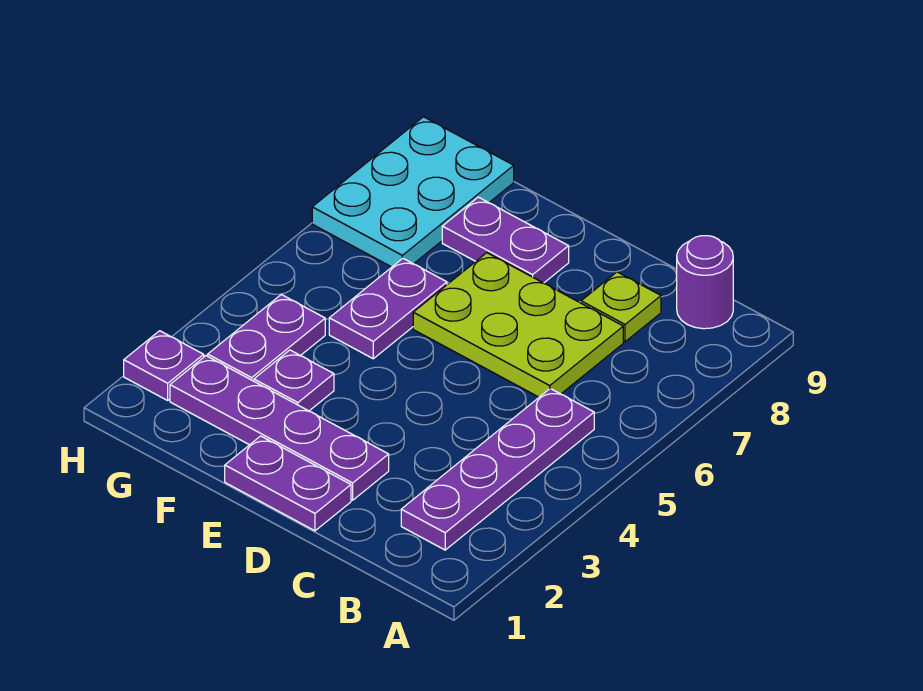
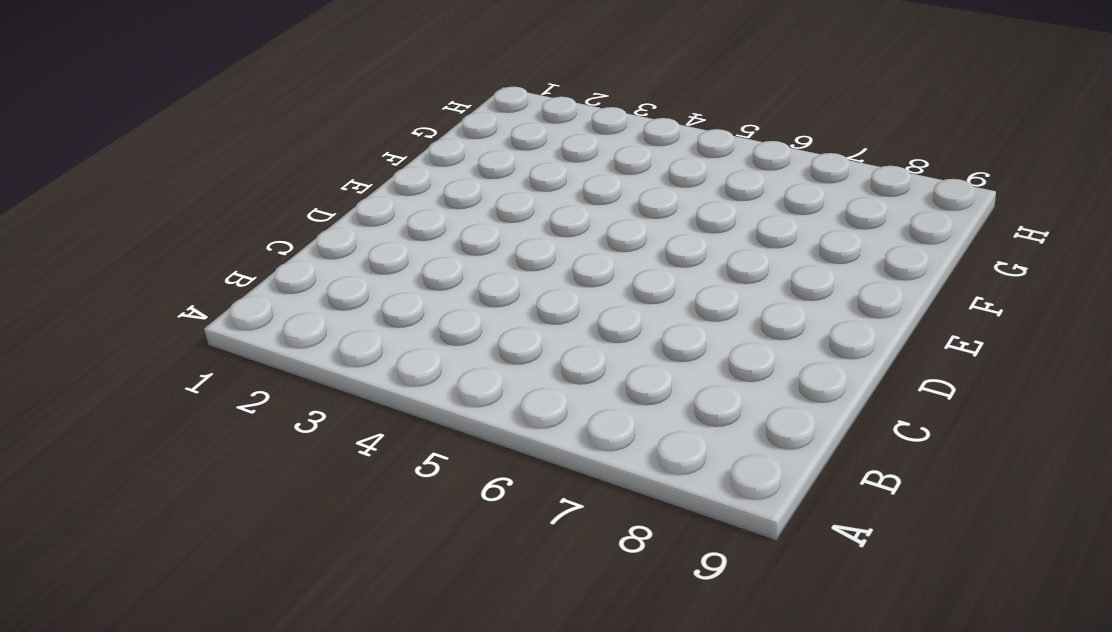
none -> purple plate B2:B5 level 1
none -> purple round brick B9 level 1
none -> lime plate C6:E7 level 1

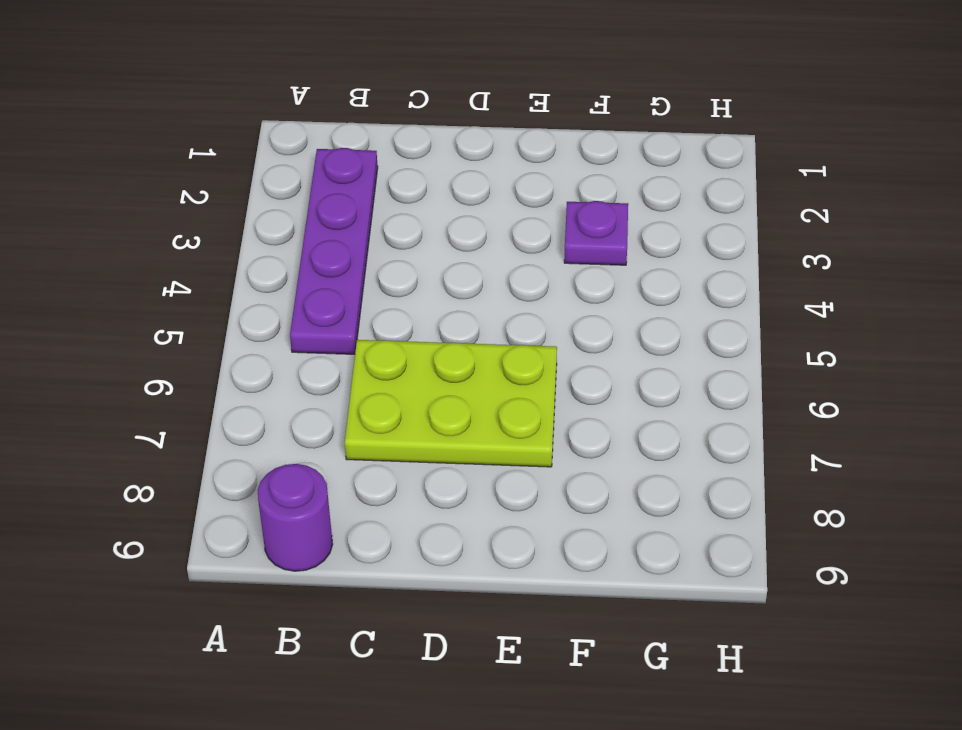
none -> lime plate C8 level 1
none -> purple plate D1:E1 level 1
none -> purple plate D2:G2 level 1

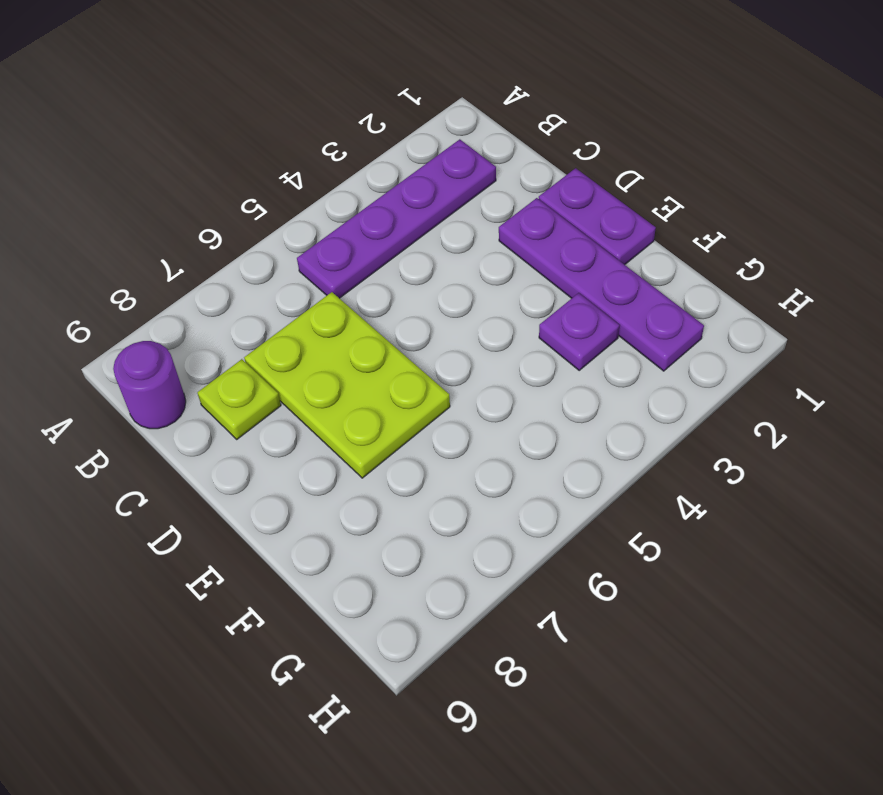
none -> purple plate E8:F8 level 1
none -> purple plate F5:F6 level 1
none -> purple plate G3:G4 level 1

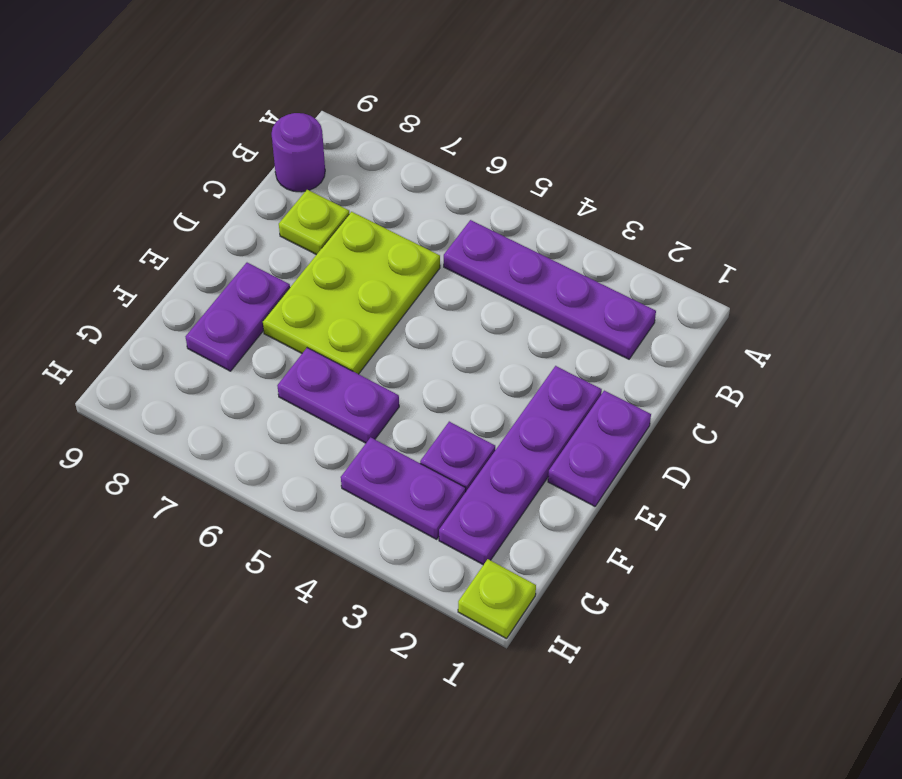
lime plate H1 level 1 -> none
none -> cyan plate G7:H9 level 1
none -> purple plate H2 level 1

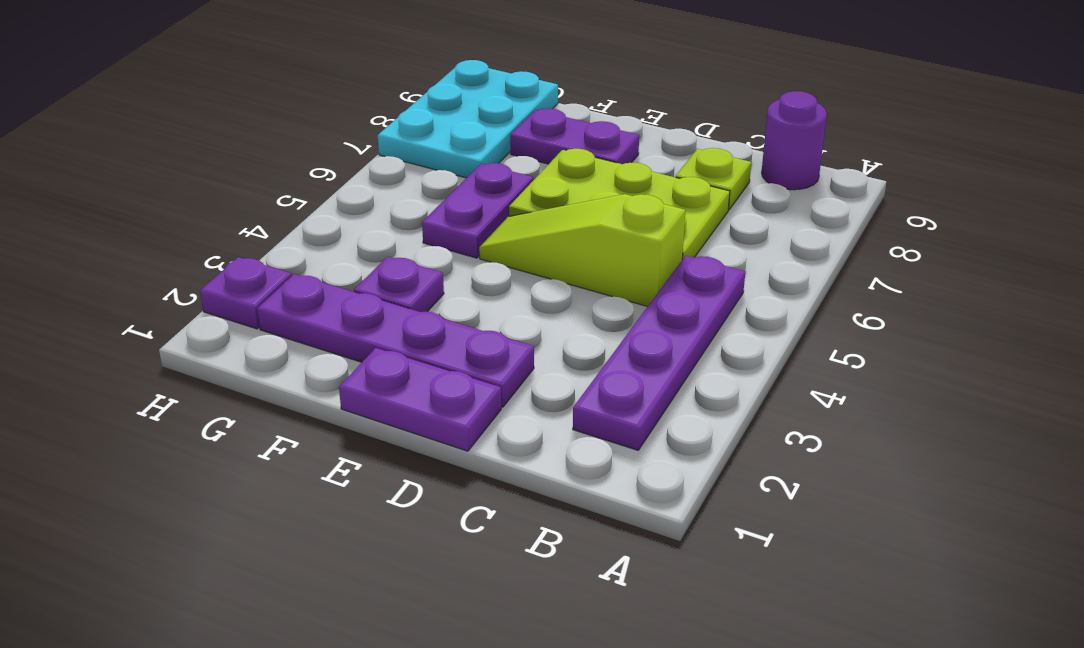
lime slope C5:E5 level 1 top C -> none
none -> purple plate G3:G4 level 1

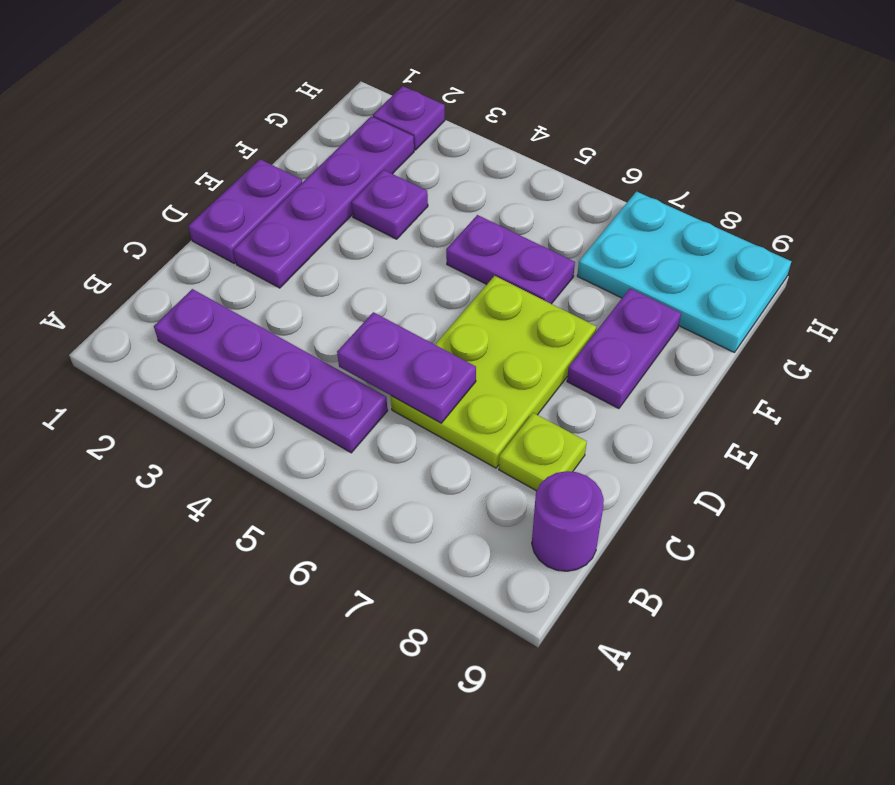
purple plate C5:C6 level 2 -> purple plate G3:G4 level 1

